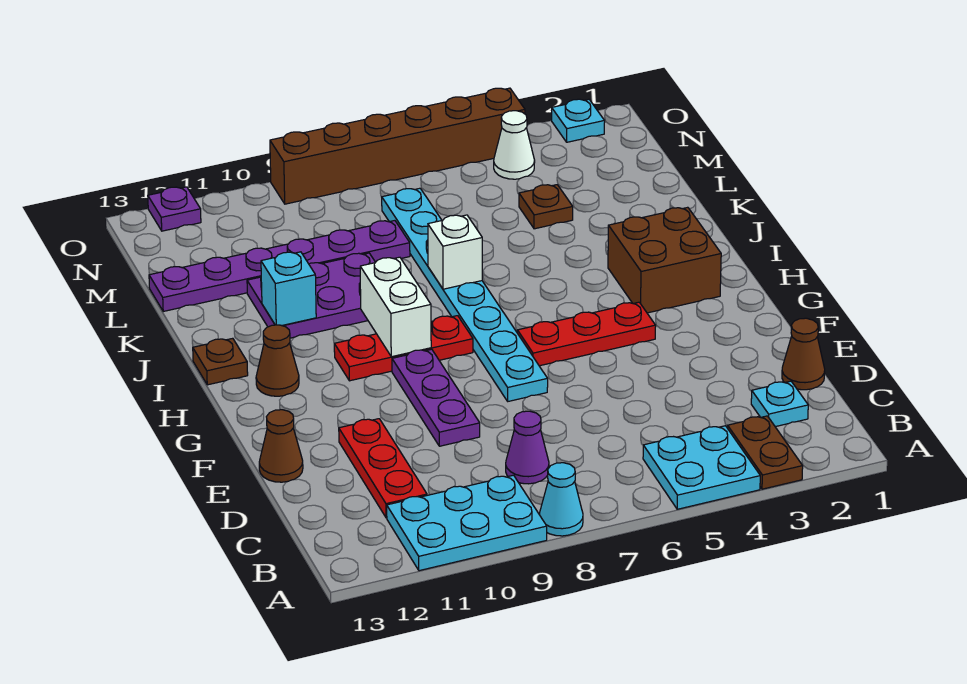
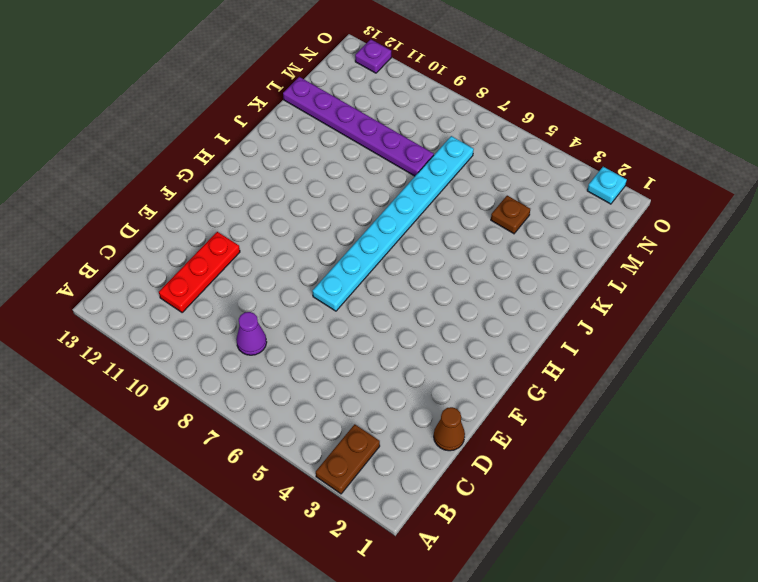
none -> cyan plate A4:B5 level 1
none -> cyan cone A8 level 1
none -> cyan plate A9:B11 level 1

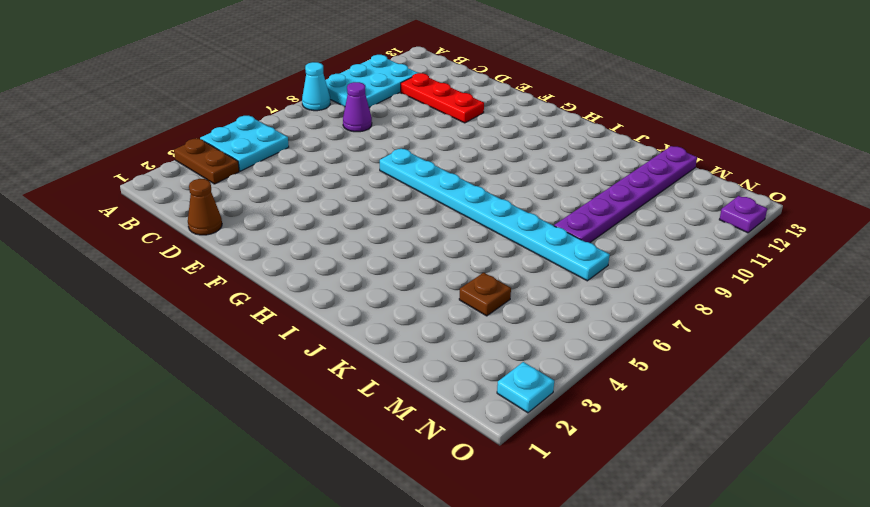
none -> cyan plate C2 level 1
none -> purple plate E9:G9 level 1
none -> brown cone E13 level 1

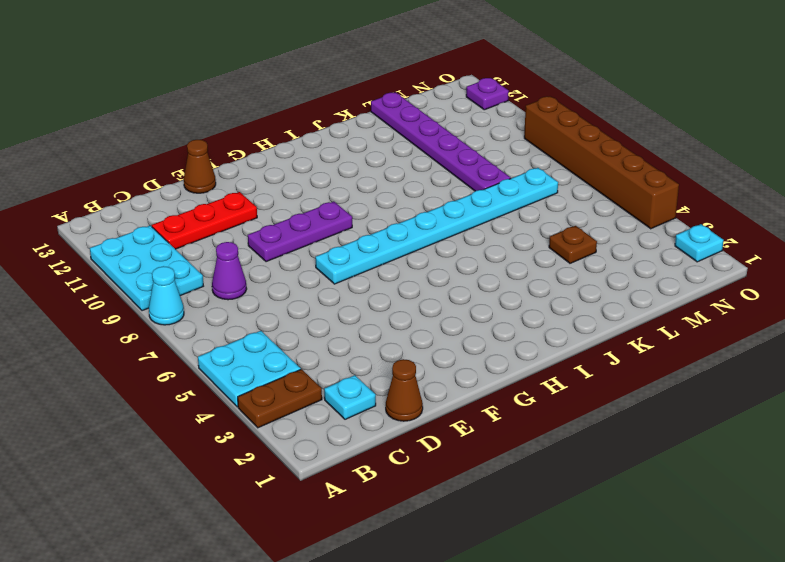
none -> red plate G4:G6 level 1
none -> brown brick H2:I3 level 1
none -> red plate H8:H10 level 1

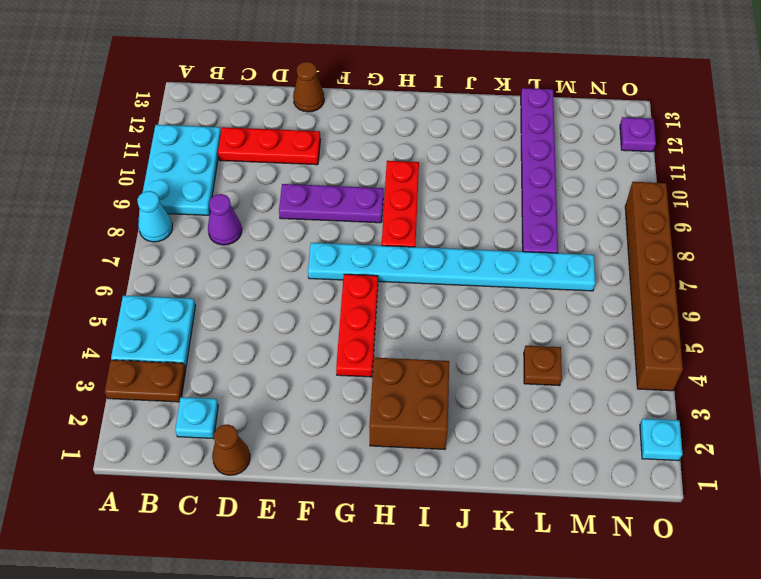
none -> brown cone H12 level 1
none -> brown plate I13 level 1
none -> purple plate J9:K11 level 1

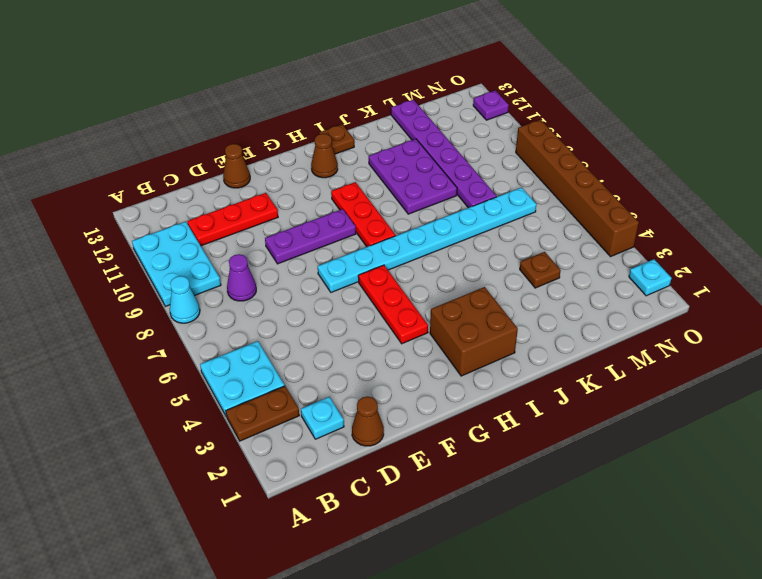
none -> white cone N4 level 1
none -> white brick H9:I9 level 2
none -> white brick J7 level 2

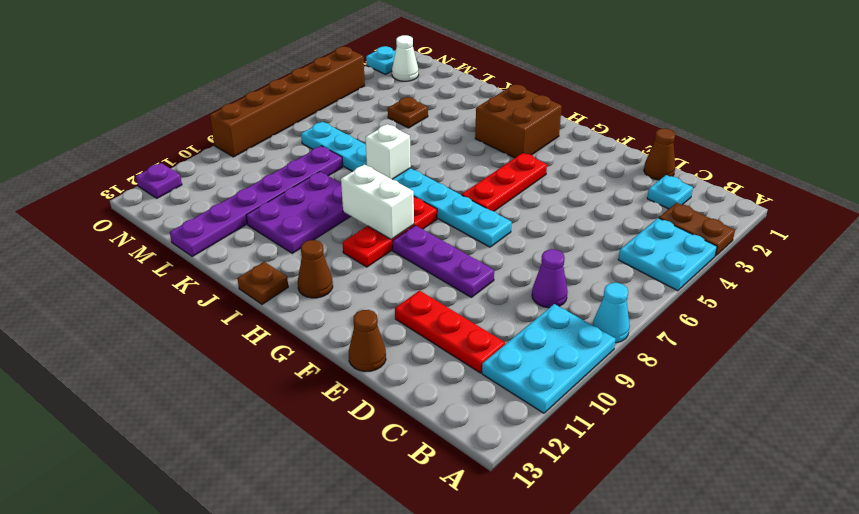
white cone N2 level 1 -> white cone N4 level 1
none -> cyan brick J11 level 2

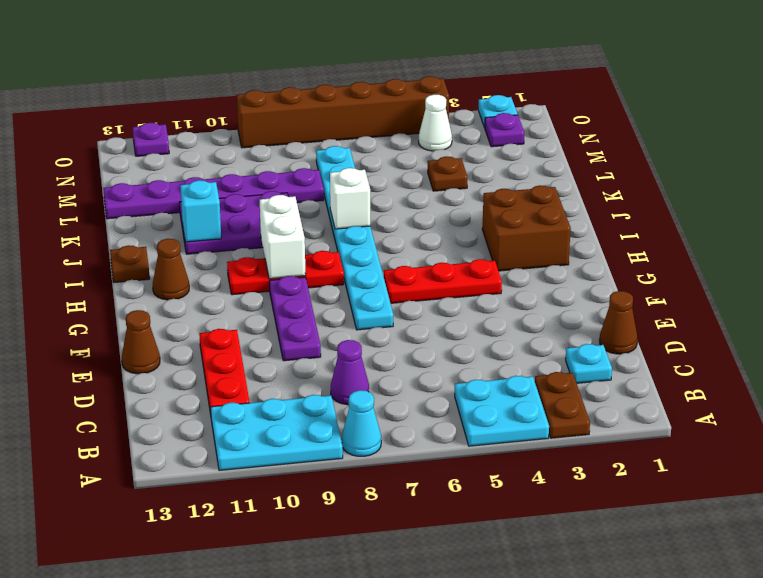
purple plate N2 level 1 -> none

